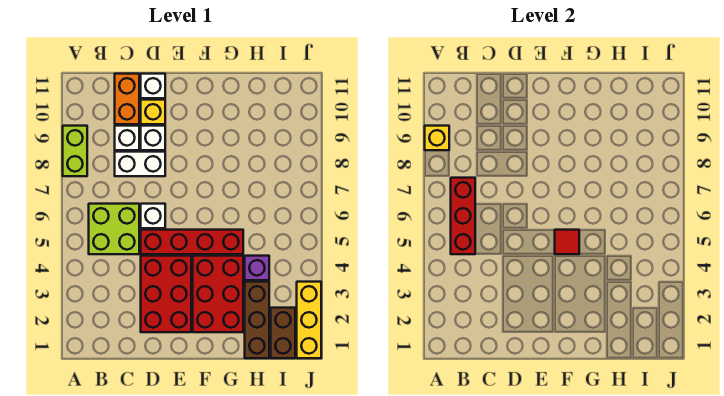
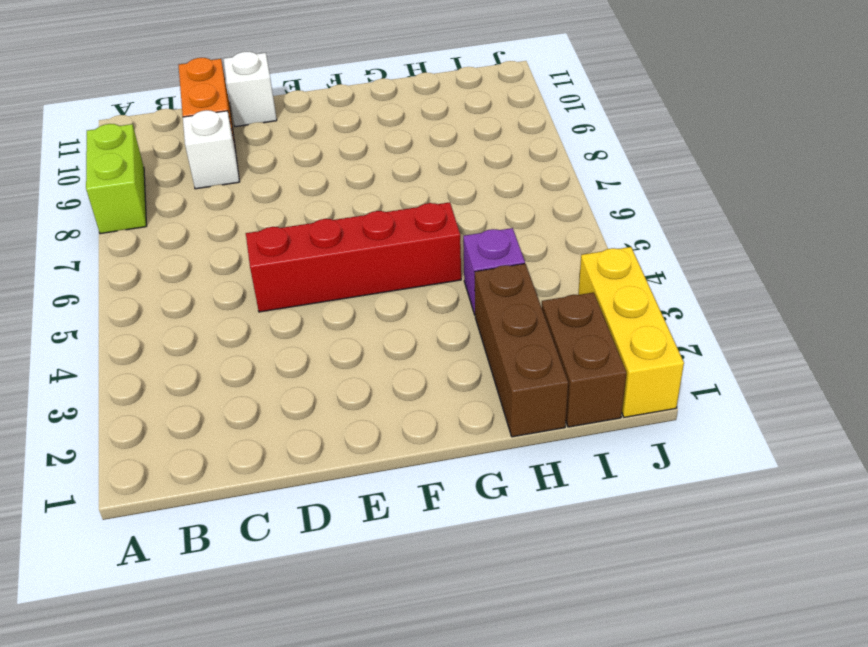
none -> lime brick B5:C6 level 1
none -> white brick C8:D8 level 1
none -> red brick D2:E4 level 1

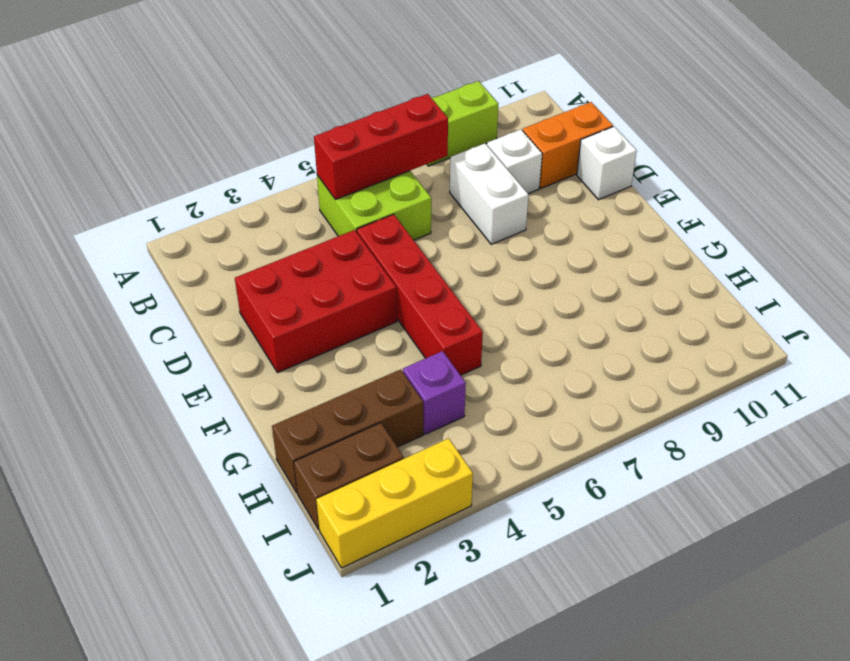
none -> white brick D6 level 1
none -> white brick D9 level 1
none -> yellow brick D10 level 1

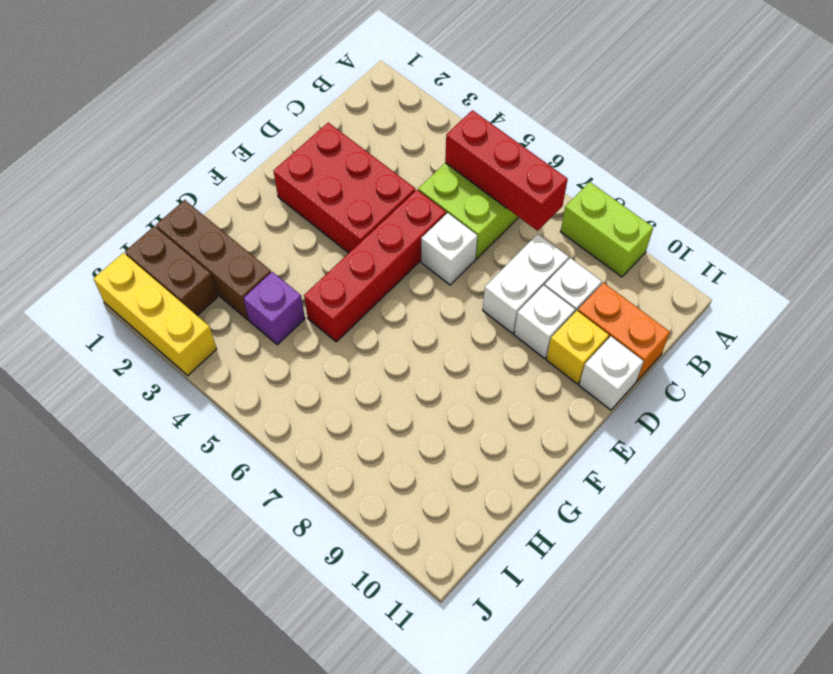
none -> red brick F2:G4 level 1
none -> yellow brick A9 level 2
none -> red tile F5 level 2

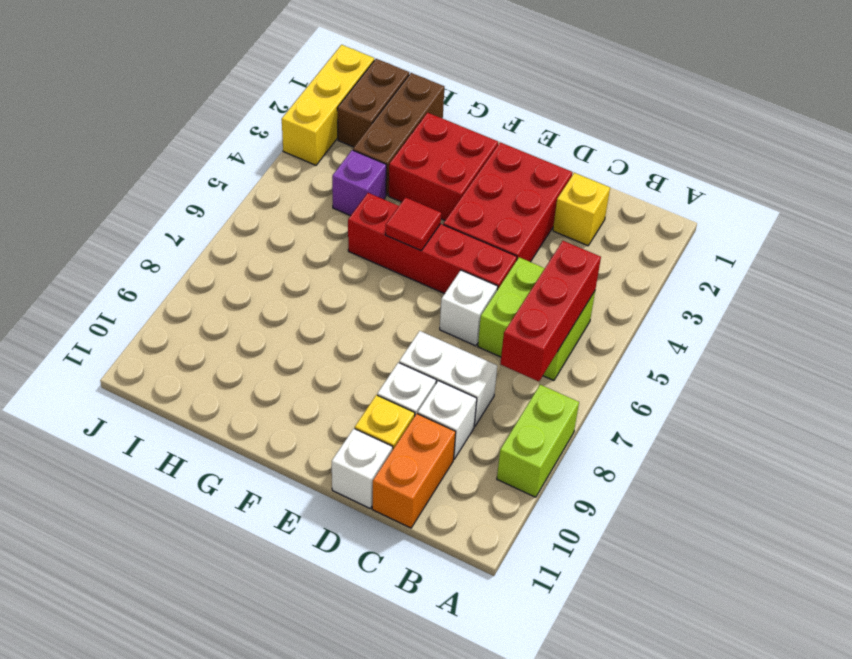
yellow brick C2 level 1 -> yellow brick A9 level 2
red brick F2:G3 level 1 -> red brick F2:G4 level 1

